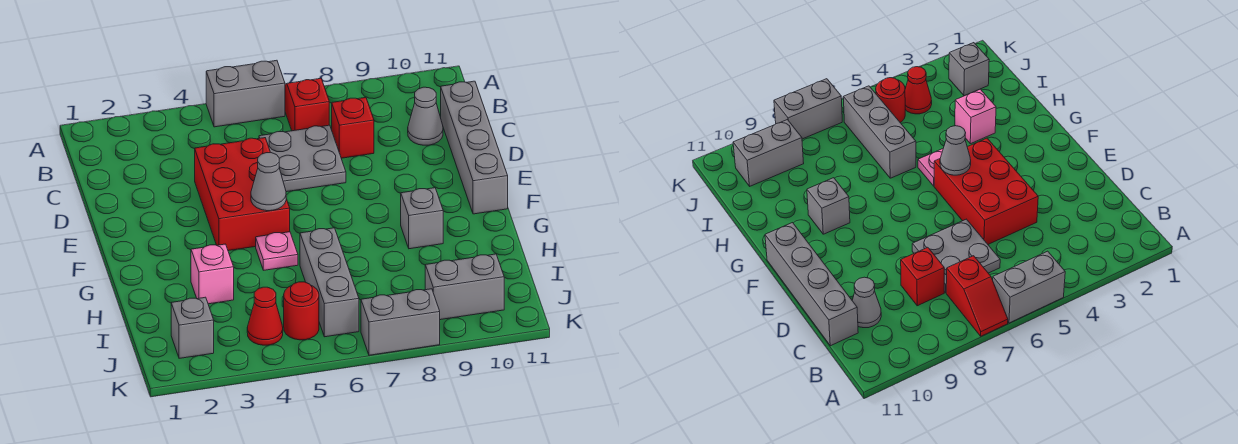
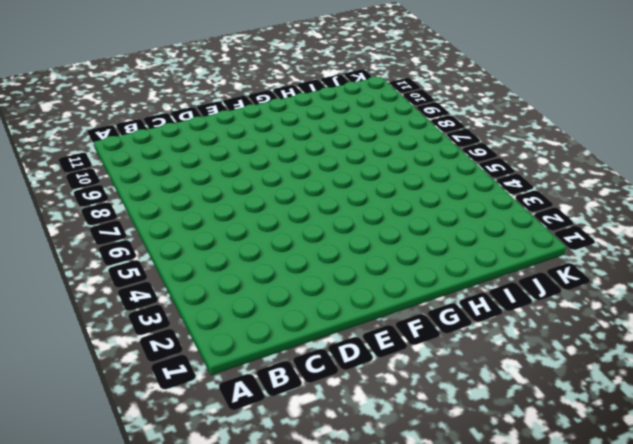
none -> grey brick A5:A6 level 1
none -> red slope A7:B7 level 1 top B
none -> grey plate C6:D7 level 1

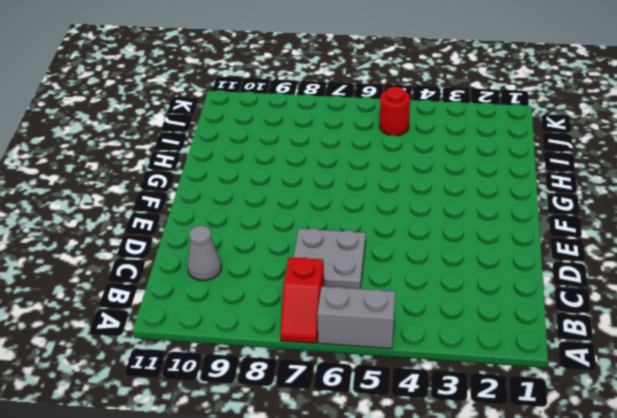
none -> red brick C8 level 1
none -> grey brick C11:F11 level 1
none -> red brick D4:F5 level 1

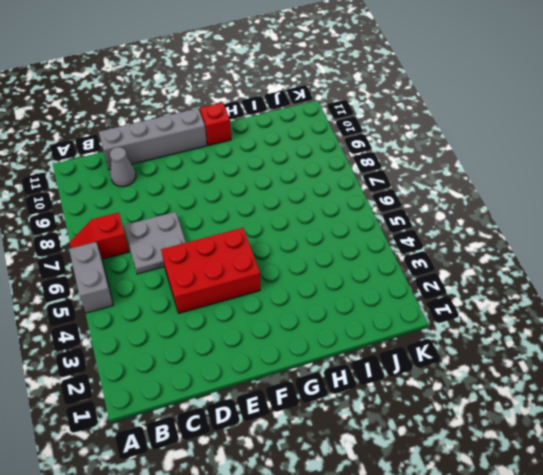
red brick G11 level 1 -> red brick C8 level 1
none -> pink plate G5 level 1
none -> grey brick G9 level 1
none -> pink brick H3 level 1

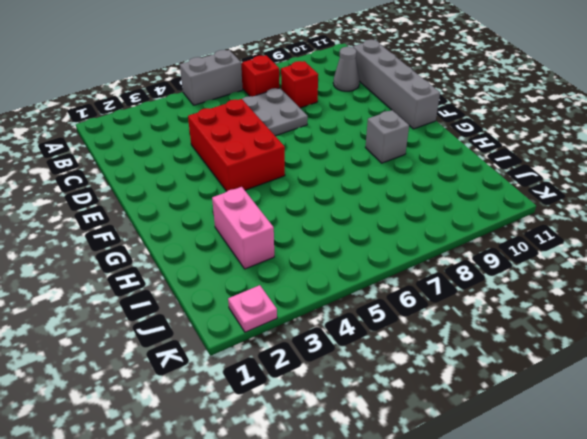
pink brick H3:I3 level 1 -> pink brick H3 level 1
pink plate K2 level 1 -> pink plate G5 level 1
none -> grey brick H6:J6 level 1
none -> grey brick J2 level 1
none -> red cone J4 level 1

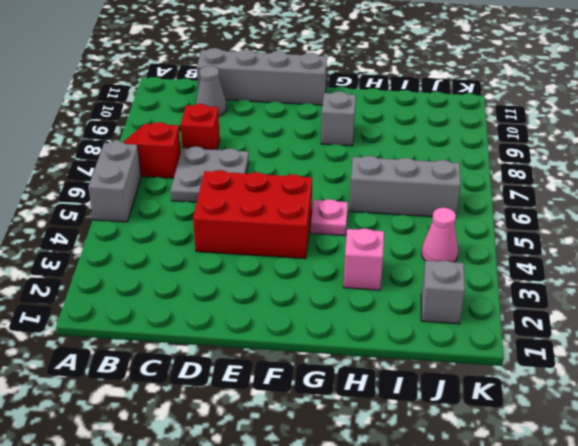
pink cone J4 level 1 -> red cone J4 level 1
none -> red round brick J5 level 1
none -> grey brick J9:J10 level 1
none -> grey brick K7:K8 level 1

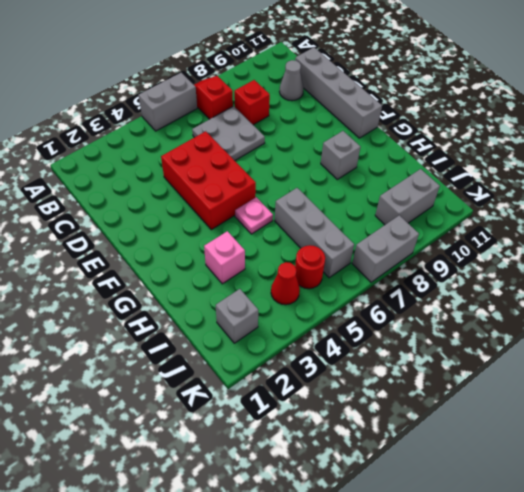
none -> grey cone F5 level 2

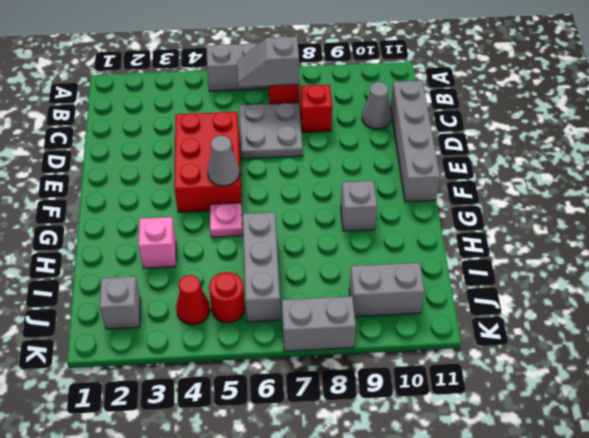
grey slope B6:B7 level 2 top 7 -> none

